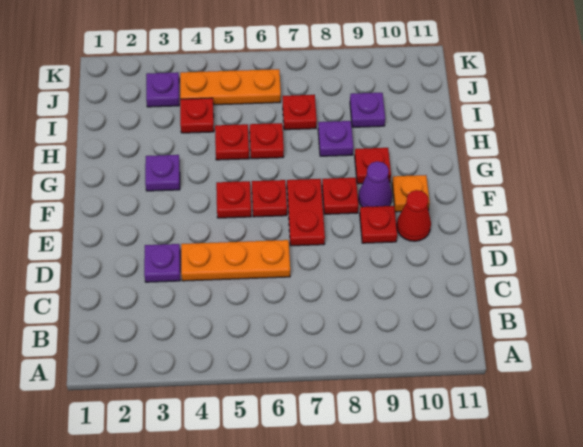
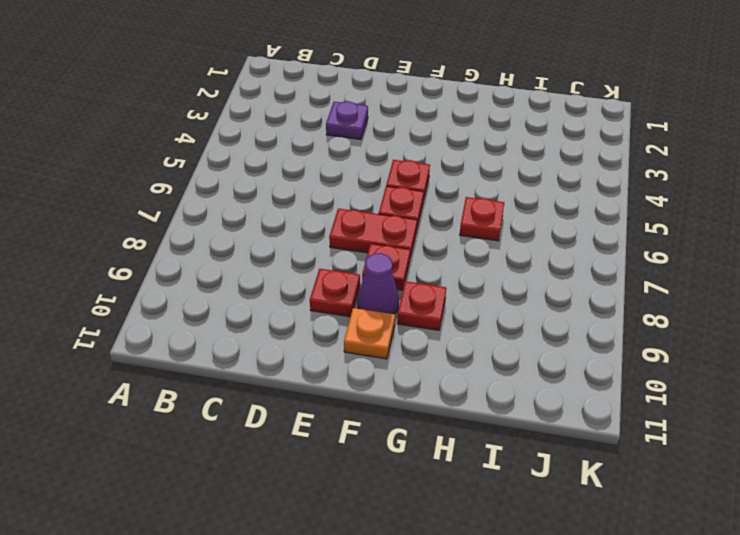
none -> orange plate D4:D6 level 1
none -> red cone E10 level 1
none -> purple plate G3 level 1

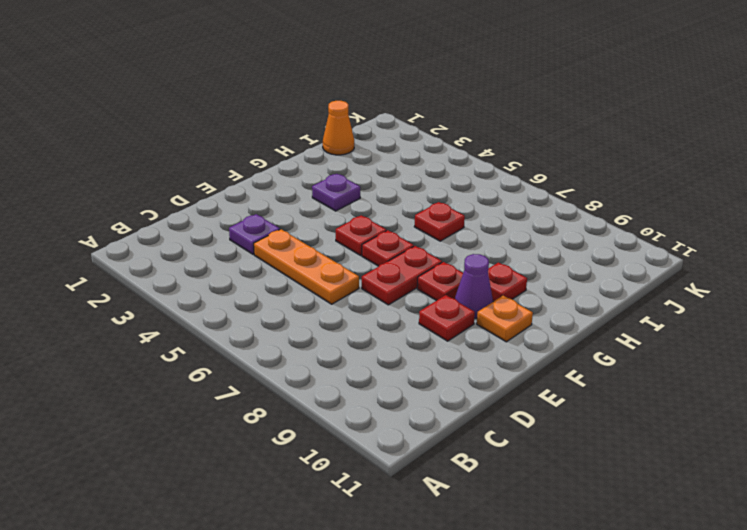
orange cone I1 level 1 -> none
none -> red cone E10 level 1
none -> red plate H5 level 1
none -> purple plate H8 level 1

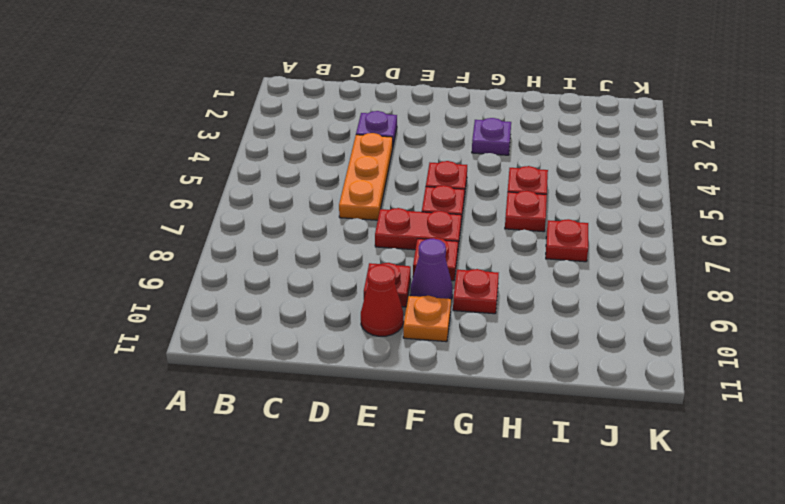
none -> purple plate H8 level 1
none -> red plate I4 level 1
none -> purple plate I9 level 1

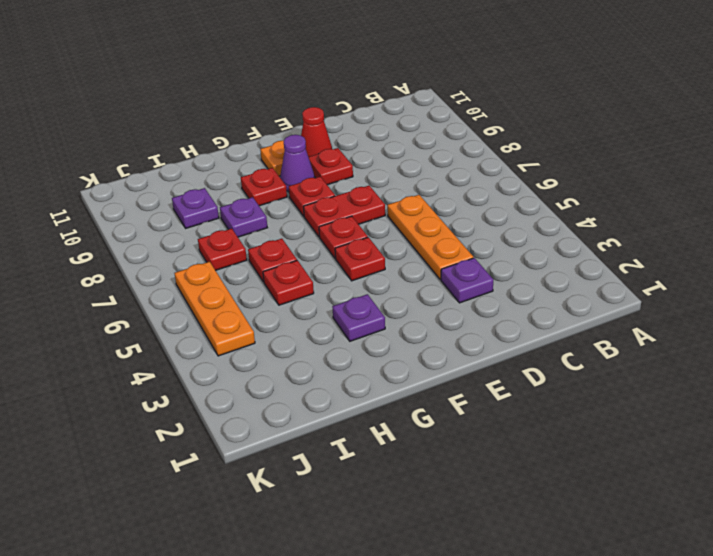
none -> red plate I4 level 1
none -> purple plate J3 level 1

